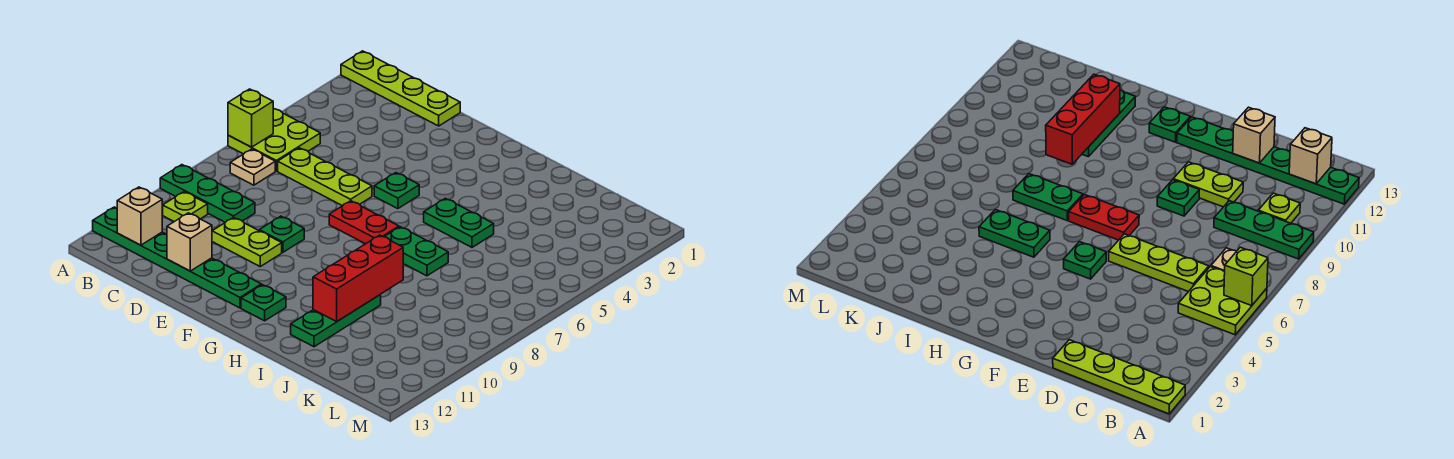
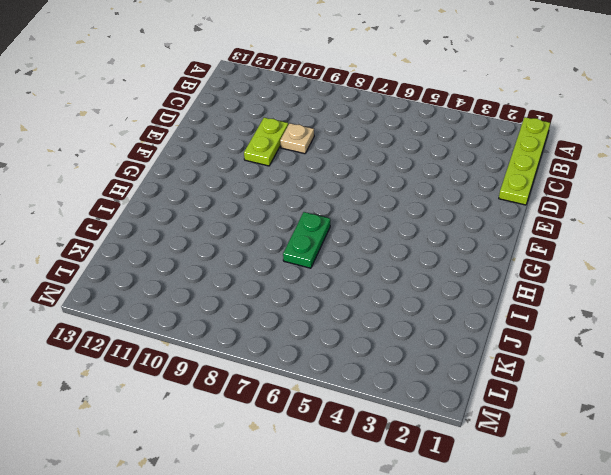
tan plate D9 level 1 -> tan plate B7 level 1
none -> lime plate A5:B6 level 1
none -> green plate A9:C9 level 1
none -> green plate A12:F12 level 1

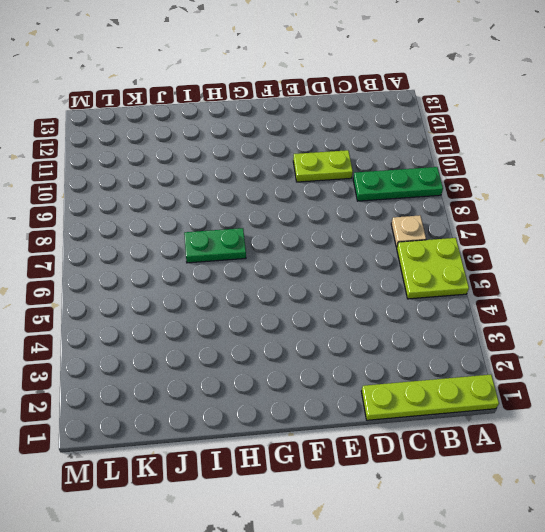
none -> green plate A12:F12 level 1
none -> lime plate B10 level 1
none -> lime plate C6:E6 level 1

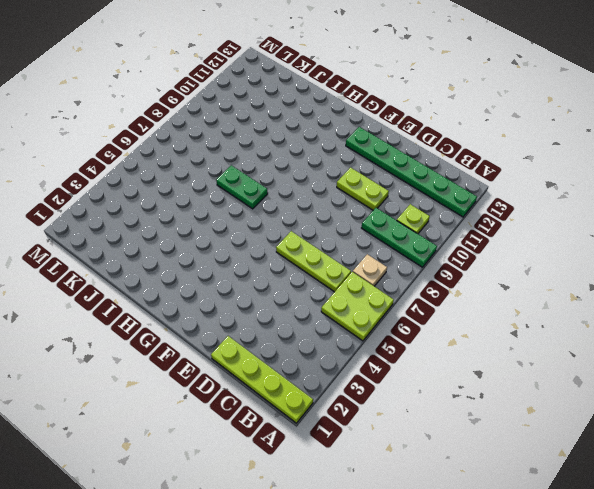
none -> green plate E9 level 1
none -> green plate F5 level 1
none -> red plate F7:G7 level 1

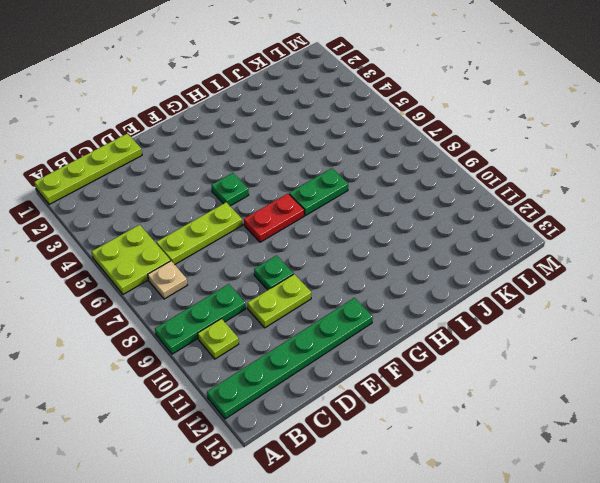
none -> green plate G12 level 1
none -> green plate H5:I5 level 1
none -> green plate I10:I12 level 1

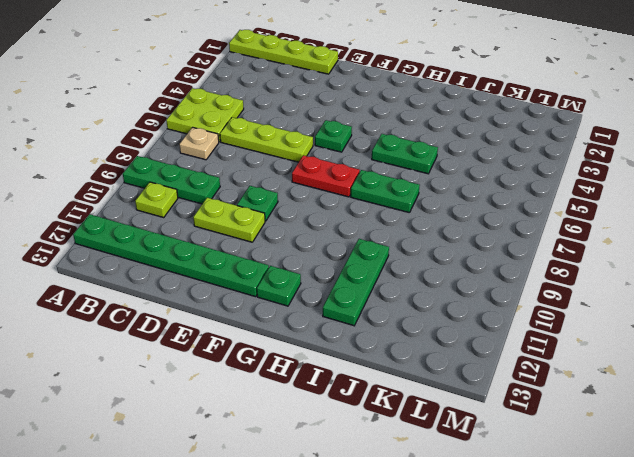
none -> lime brick A6 level 2
none -> tan brick B12 level 2
none -> tan brick D12 level 2

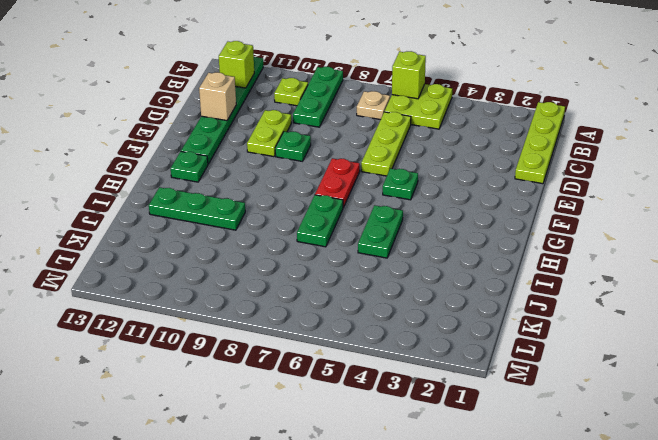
lime brick B12 level 2 -> tan brick B12 level 2
none -> red brick I9:I11 level 2

